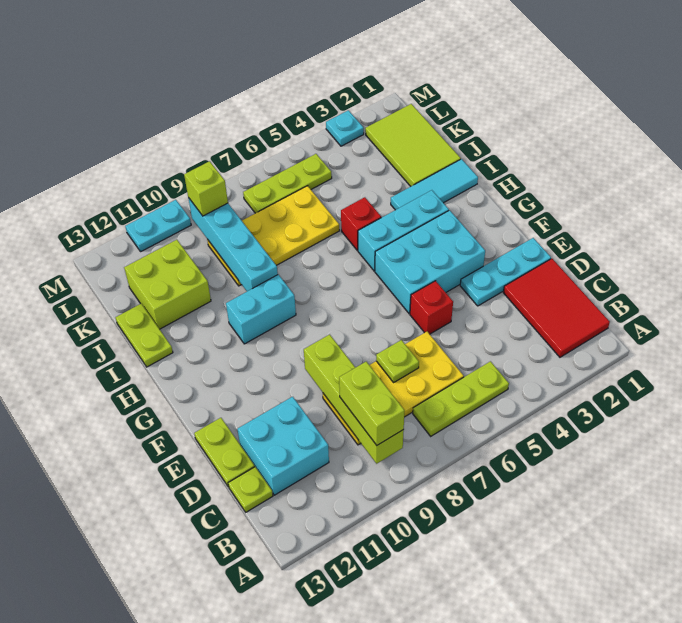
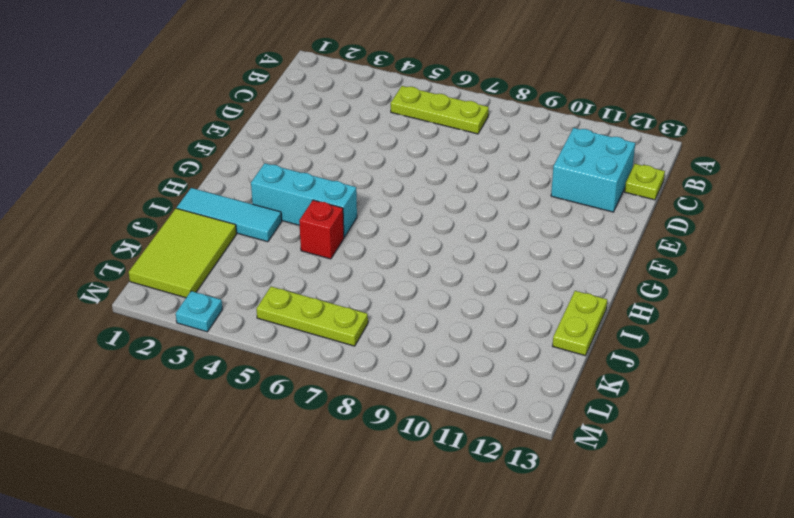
none -> red tile B1:D2 level 1
none -> yellow plate C6:D9 level 1
none -> lime plate D13:E13 level 1

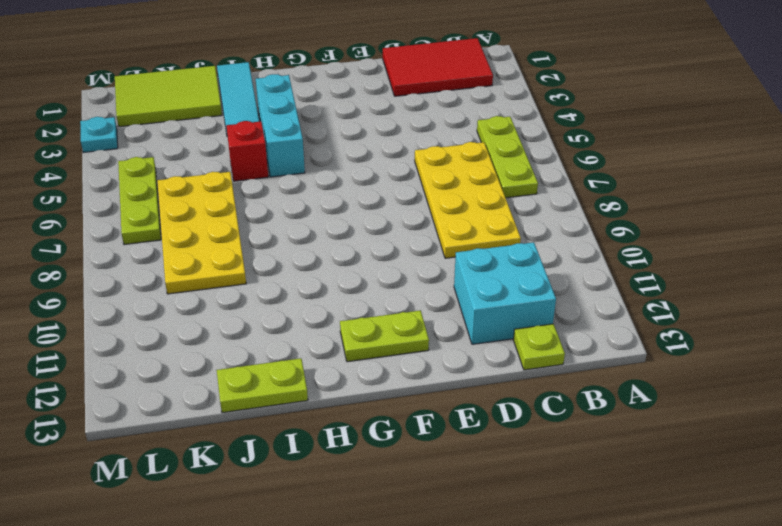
lime plate F12:G12 level 1 -> lime plate D13:E13 level 1
none -> cyan plate E1:E3 level 1
none -> red brick E5 level 1
none -> cyan brick F3:G5 level 1

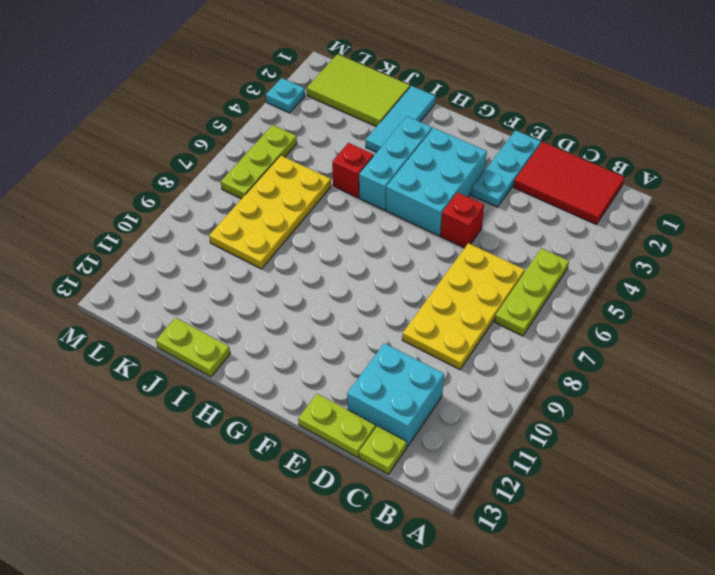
none -> cyan brick H9:H10 level 1
none -> lime brick J11:K12 level 1
none -> cyan plate M10:M11 level 1

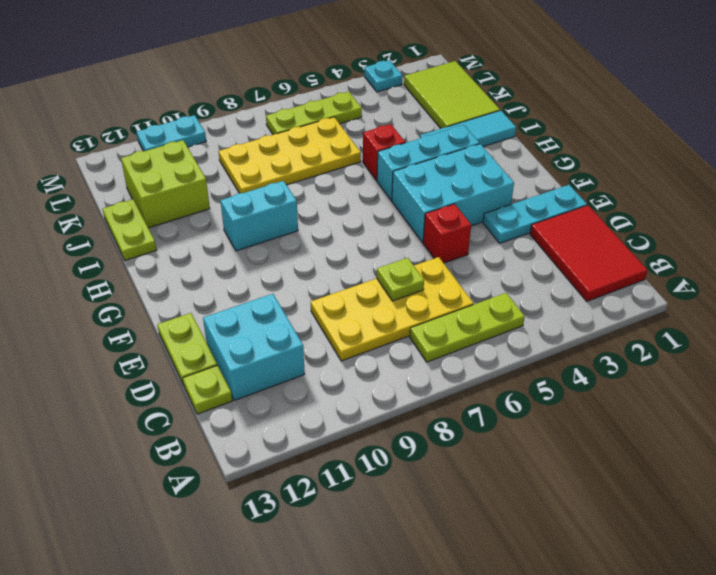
none -> lime brick B9:E9 level 2
none -> cyan brick I9:L9 level 2
none -> lime brick B9:C9 level 3

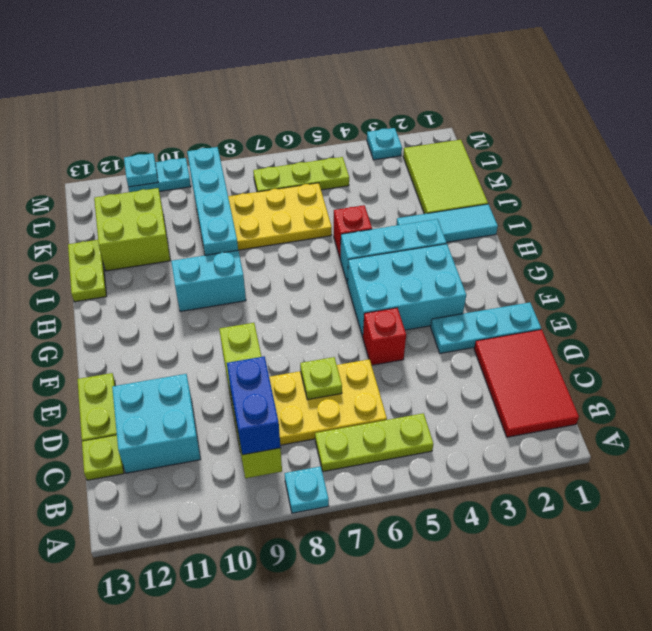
cyan plate A8 level 1 -> none
blue brick B9:C9 level 3 -> lime brick B9:C9 level 3
cyan plate M11 level 2 -> none
none -> lime brick L9 level 3

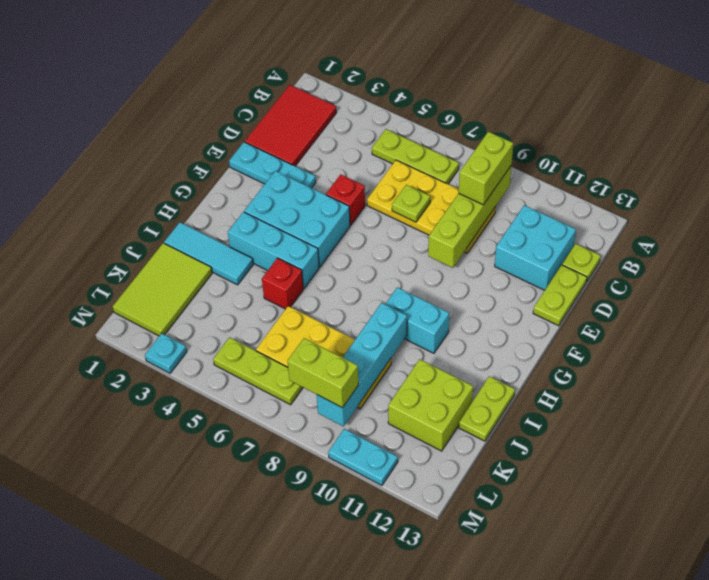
lime brick L8:L9 level 3 -> lime brick L9 level 3

